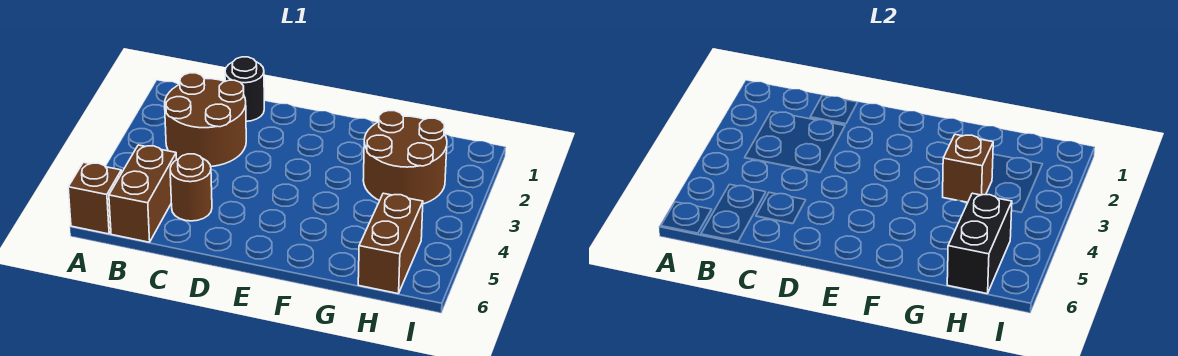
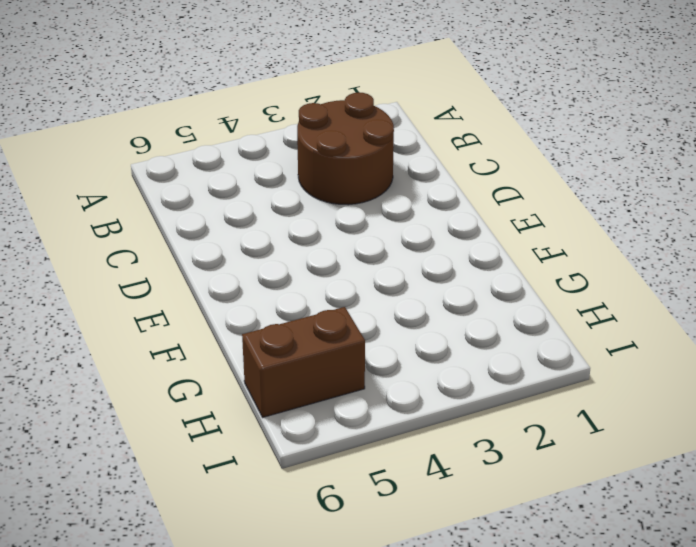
none -> brown brick A6 level 1
none -> brown brick B5:B6 level 1

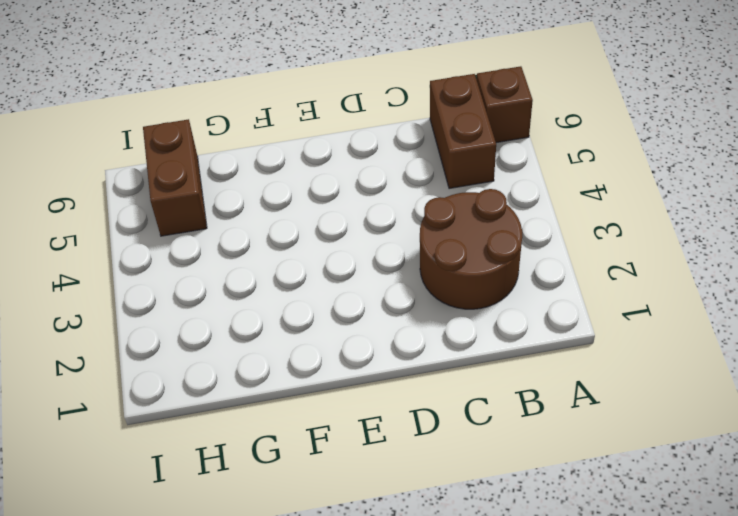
none -> black round brick C1 level 1
none -> brown round brick C5 level 1

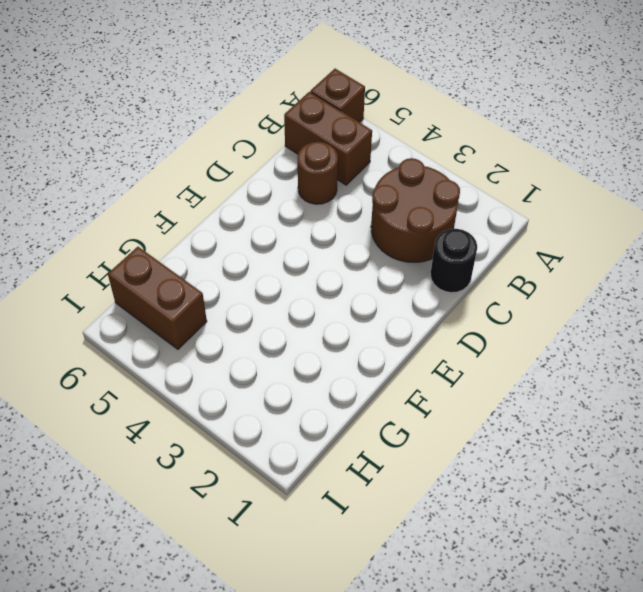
none -> brown round brick G2:H3 level 1
none -> brown brick G3 level 2

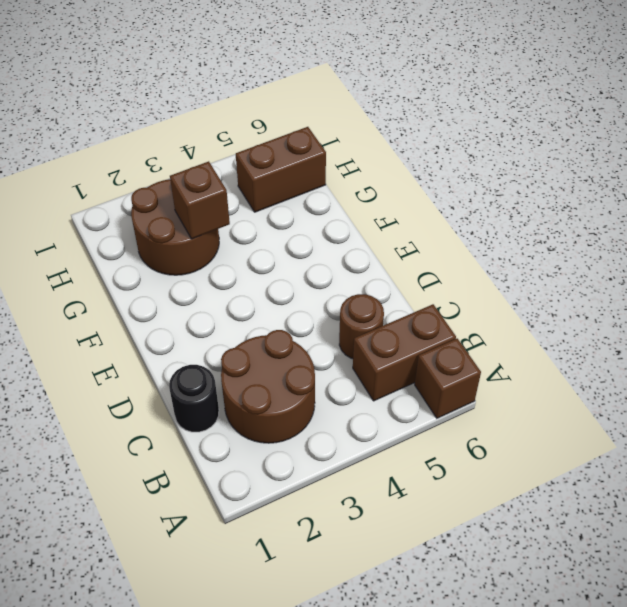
none -> black brick H5:H6 level 2

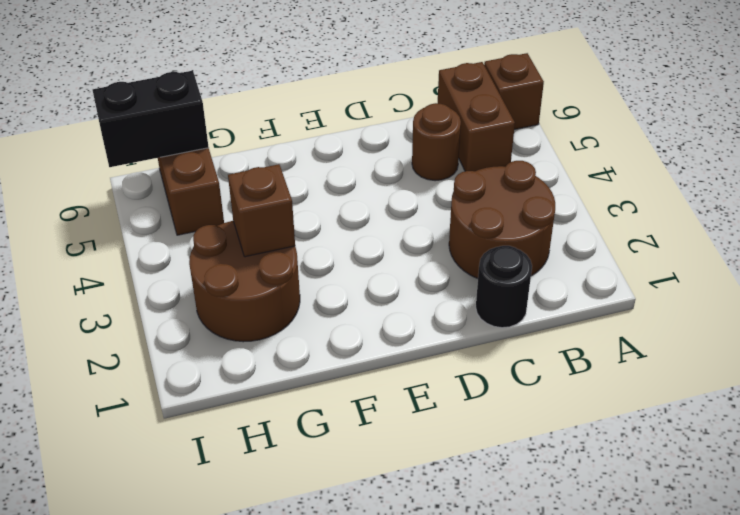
black brick H6:I6 level 2 -> black brick H5:H6 level 2

